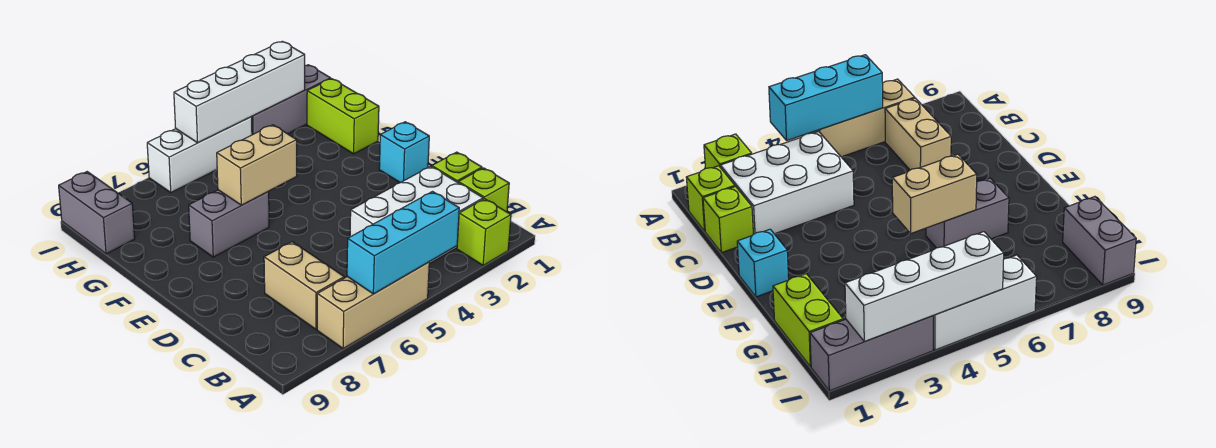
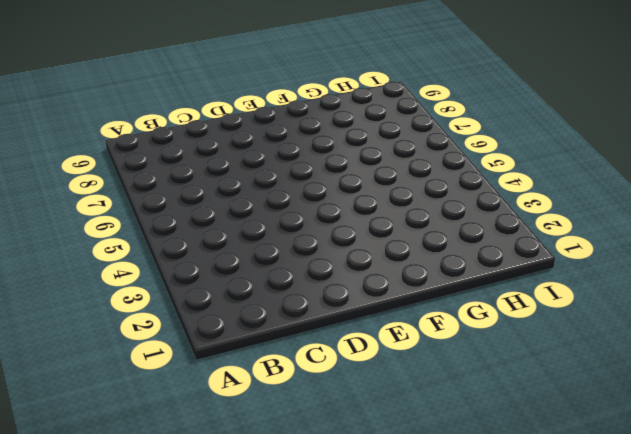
none -> lime brick A2 level 1
none -> tan brick A5:A7 level 1
none -> lime brick B1 level 1

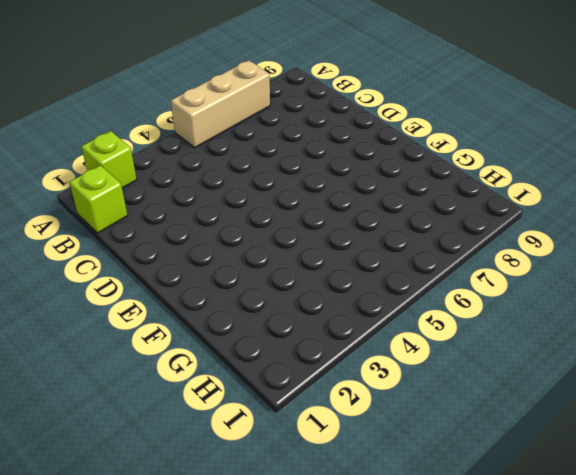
none -> white brick B2:C4 level 1
none -> tan brick B7:C7 level 1
none -> lime brick C1 level 1

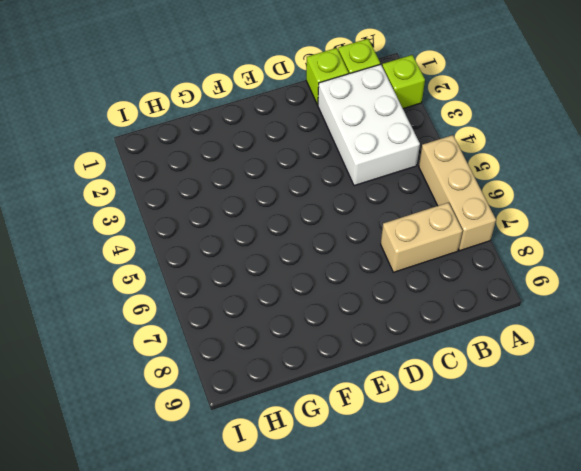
none -> cyan brick E1 level 1
none -> grey brick F6:F7 level 1
none -> lime brick G1:H1 level 1

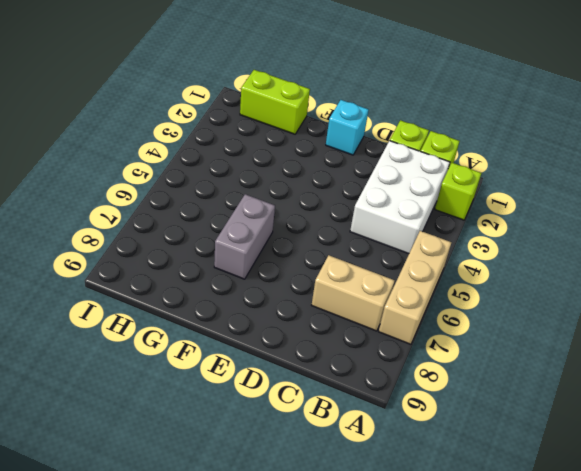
none -> grey brick H9:I9 level 1
none -> grey brick I1:I3 level 1
none -> white brick I4:I6 level 1

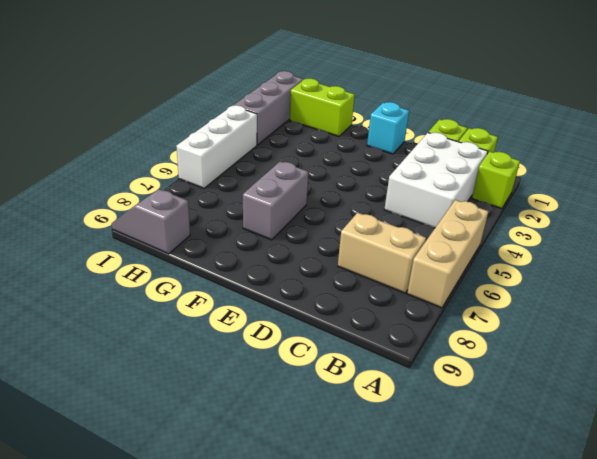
grey slope H9:I9 level 1 top H -> grey brick H9:I9 level 1
none -> cyan brick A4:A6 level 2
none -> tan brick F5:F6 level 2
none -> white brick I2:I5 level 2

